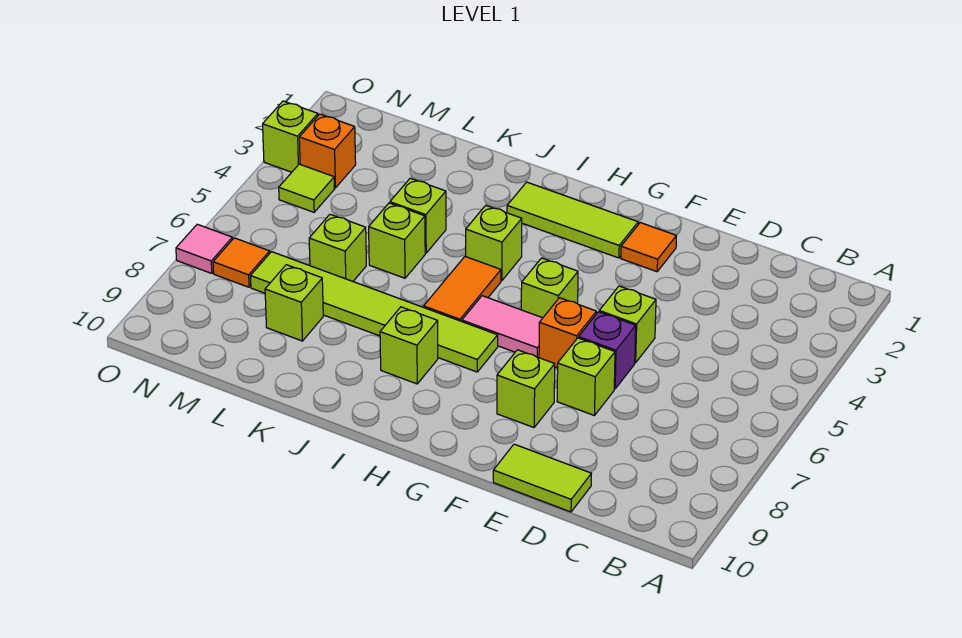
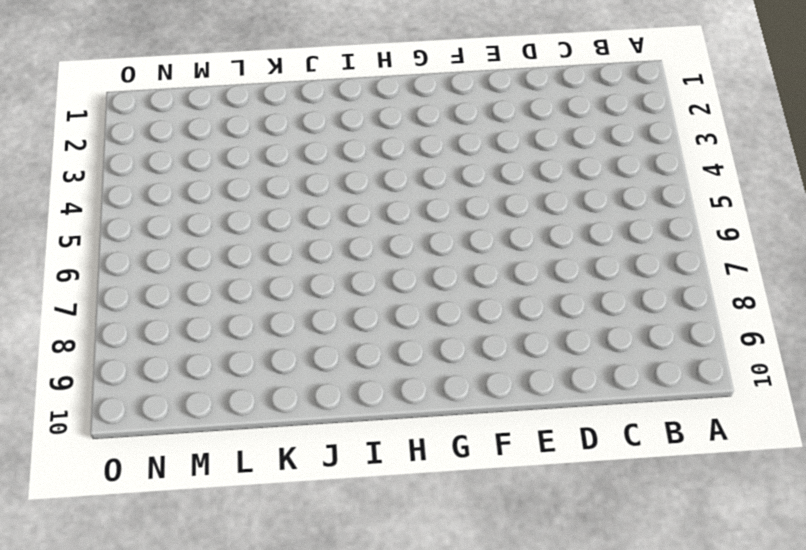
none -> lime tile D10:E10 level 1
none -> lime brick E5 level 1
none -> purple brick E6 level 1

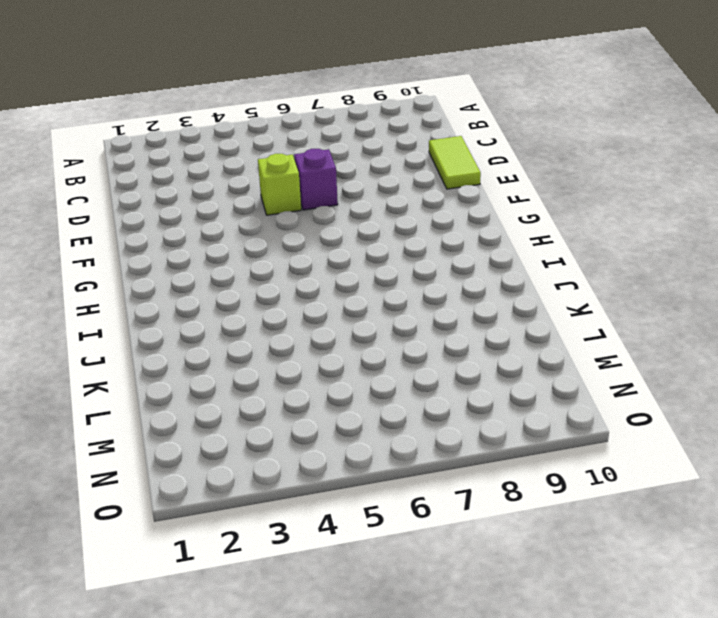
none -> lime brick E7 level 1
none -> orange tile F2 level 1
none -> orange brick F6 level 1

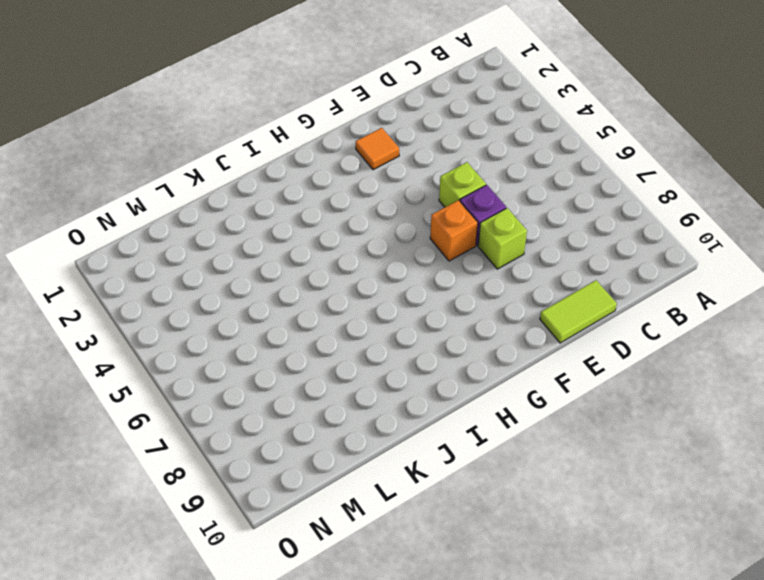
none -> lime brick F8 level 1
none -> lime tile G2:I2 level 1
none -> lime brick G5 level 1

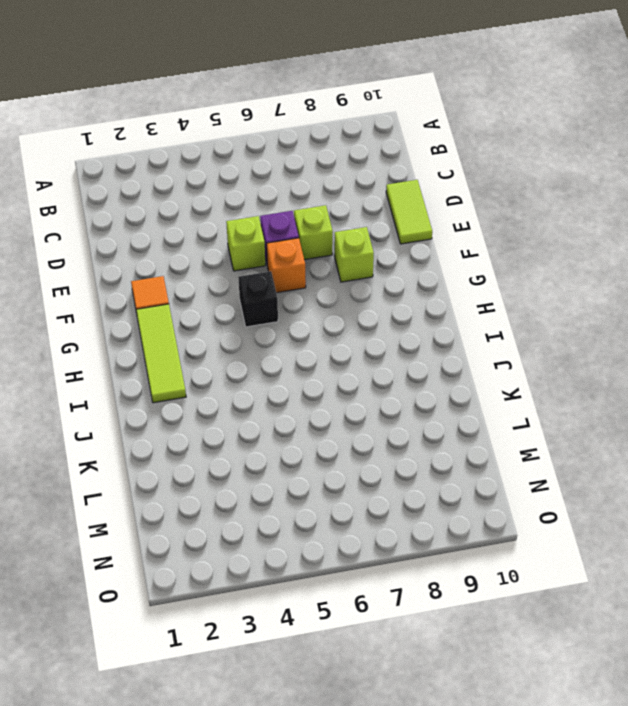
black brick G5 level 1 -> lime brick G5 level 1
none -> pink tile G6:H6 level 1
none -> lime tile H7:M7 level 1
none -> lime brick I4 level 1

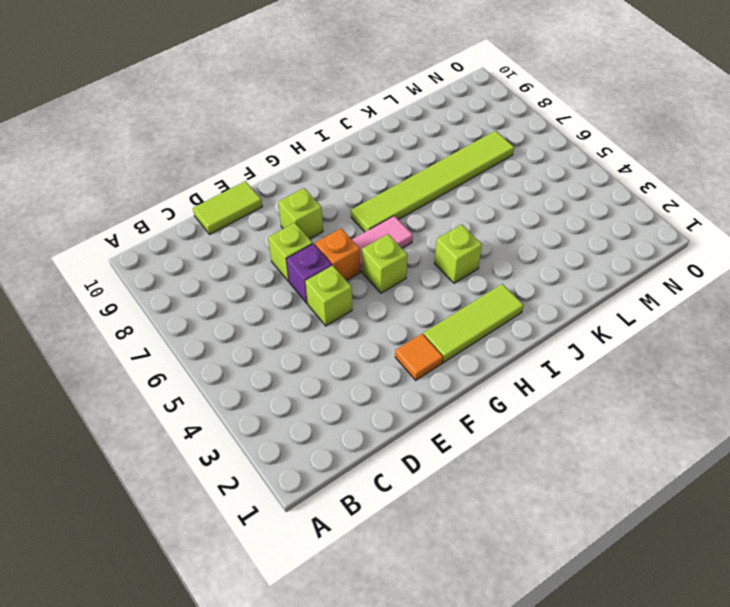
none -> orange tile I5:I6 level 1
none -> lime brick I8 level 1
none -> lime brick K4 level 1

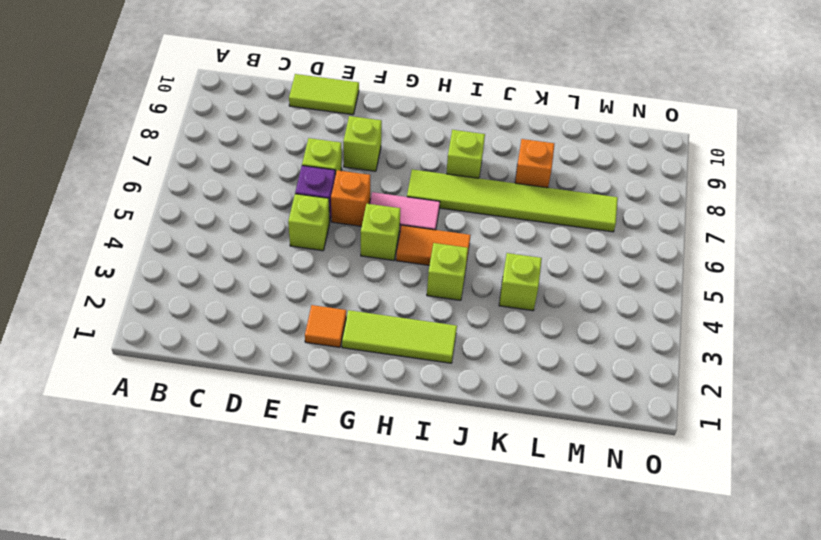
orange tile H5:I5 level 1 -> orange tile I5:I6 level 1
orange brick K8 level 1 -> orange brick N3 level 1
none -> lime brick K5 level 1
none -> lime brick L6 level 1
none -> lime brick L8 level 1

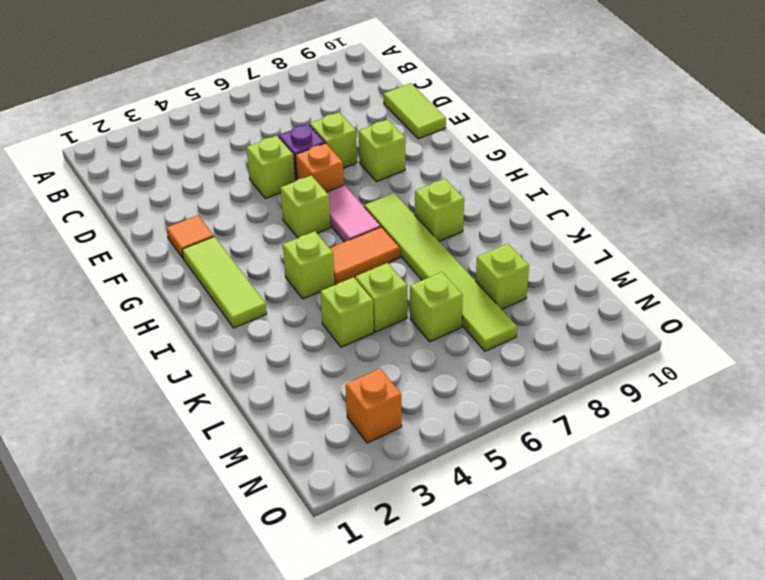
none -> lime tile N4 level 1
none -> orange tile N7 level 1
none -> lime brick O3 level 1

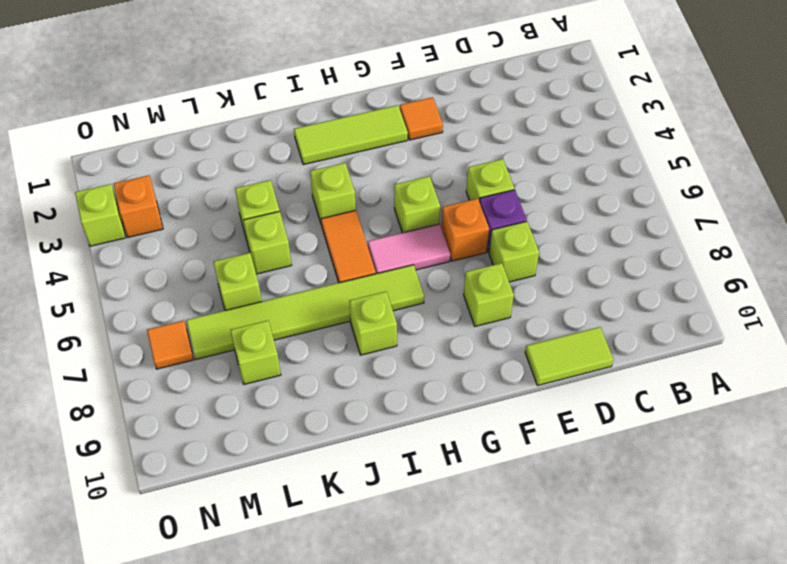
none -> lime tile N4 level 1
none -> pink tile O7 level 1

